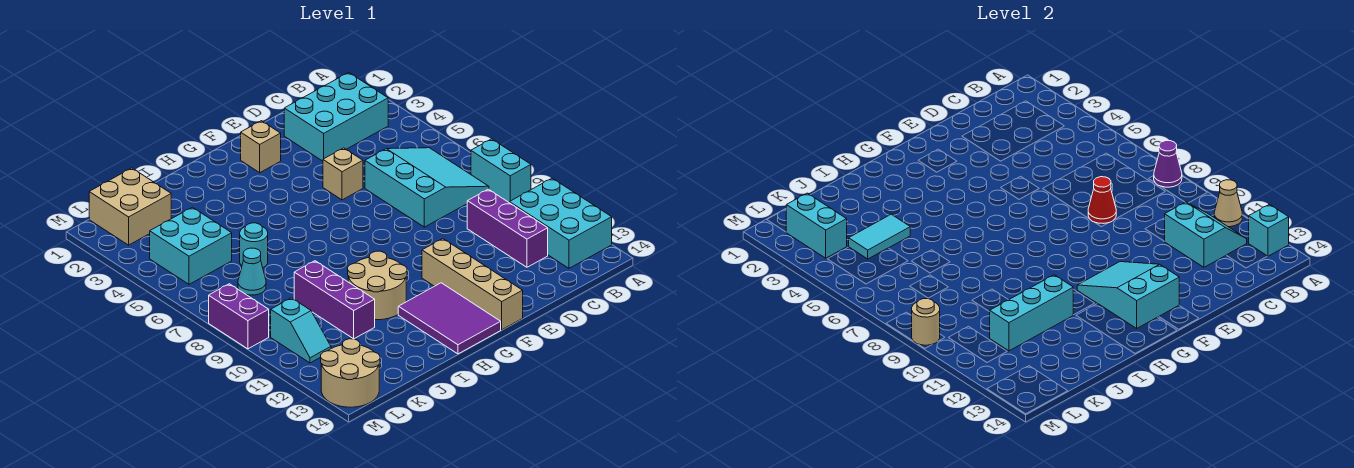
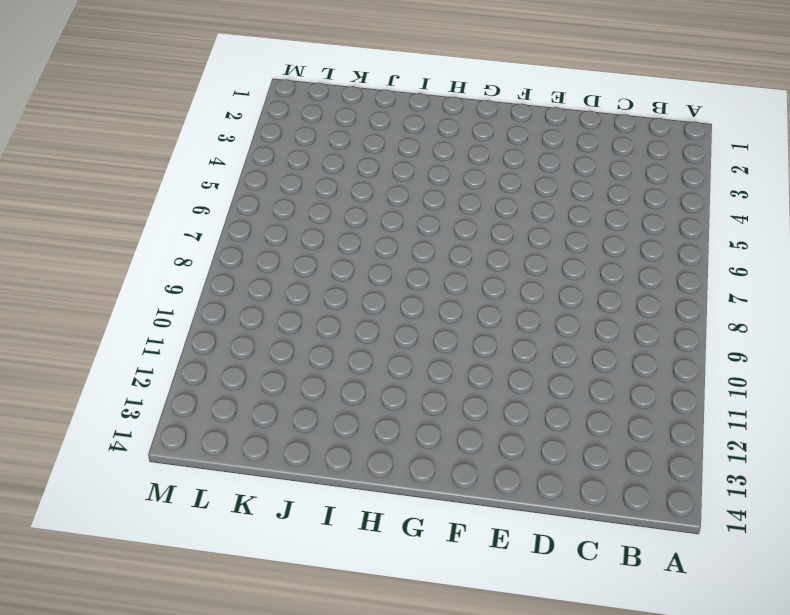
none -> cyan brick A8:A9 level 1
none -> cyan brick A11:B13 level 1
none -> cyan brick B2:D3 level 1

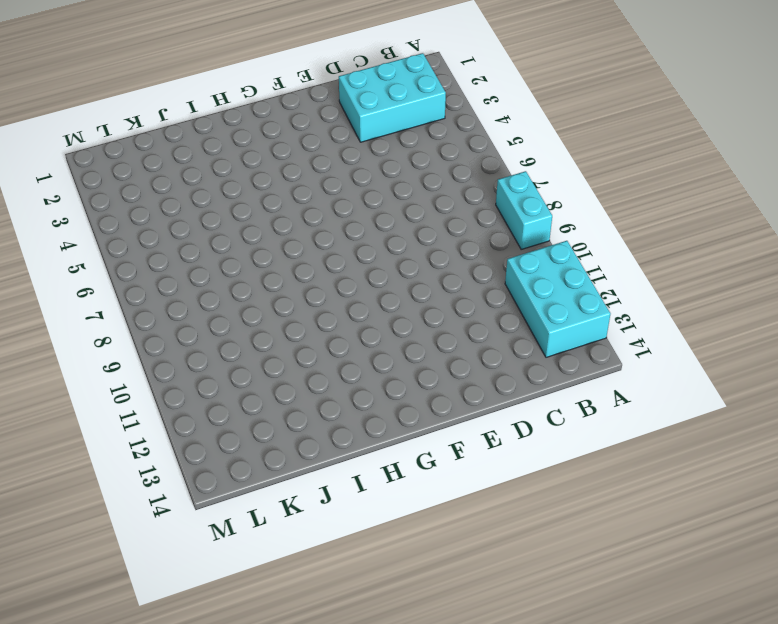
none -> cyan slope B6:D8 level 1 top D
none -> purple brick C10:C12 level 1
none -> tan brick E5 level 1

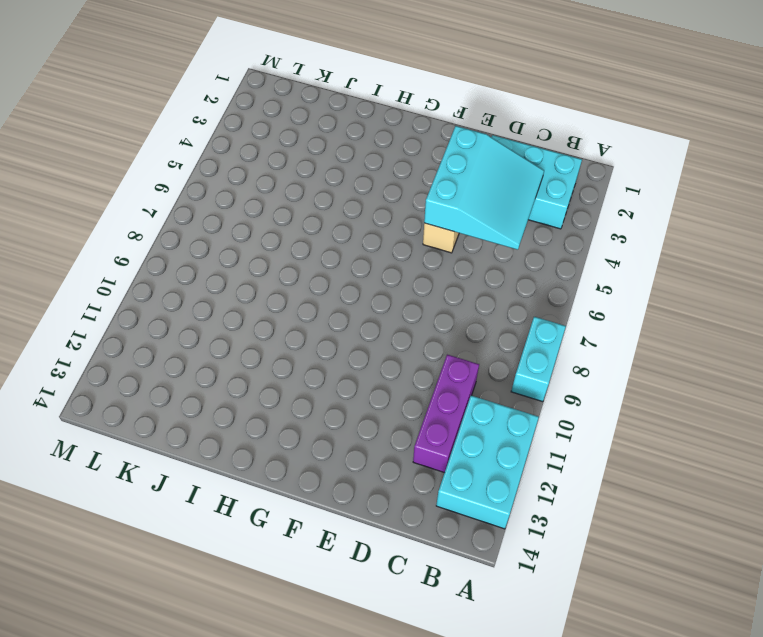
cyan slope C3:E5 level 2 top E -> cyan slope B6:D8 level 1 top D
none -> tan brick F2 level 1
none -> tan brick F11:F14 level 1
none -> purple tile G12:H14 level 1

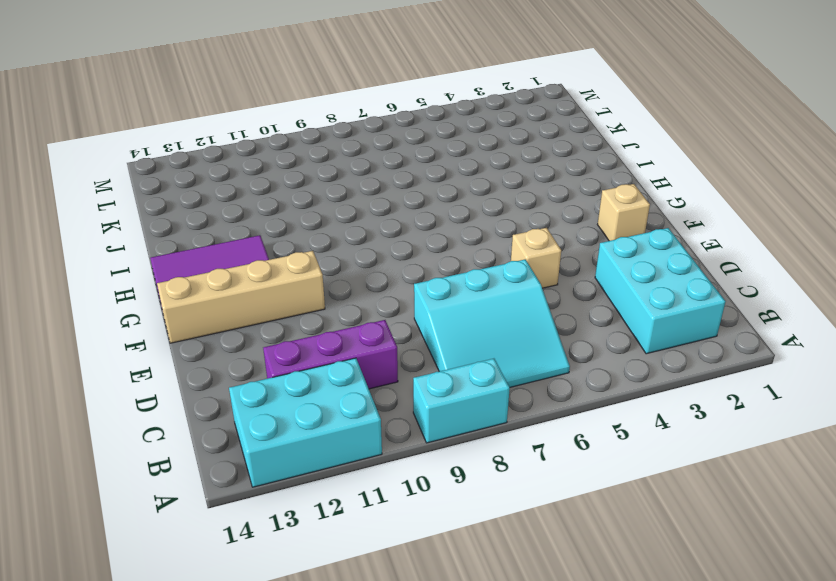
none -> tan round brick H10:I11 level 1
none -> cyan round brick J6 level 1
none -> purple brick J9:J11 level 1

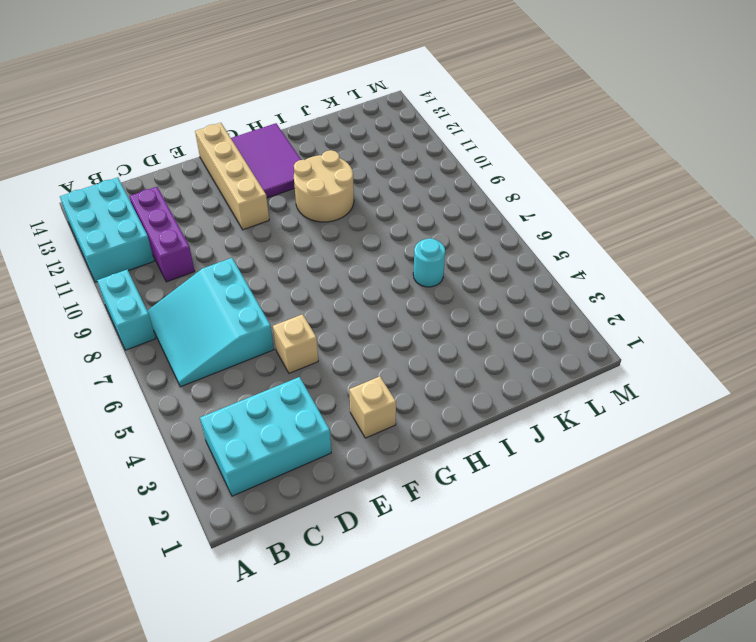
none -> purple brick J9:J11 level 1
none -> tan brick K1:L2 level 1
none -> cyan brick K4:L5 level 1

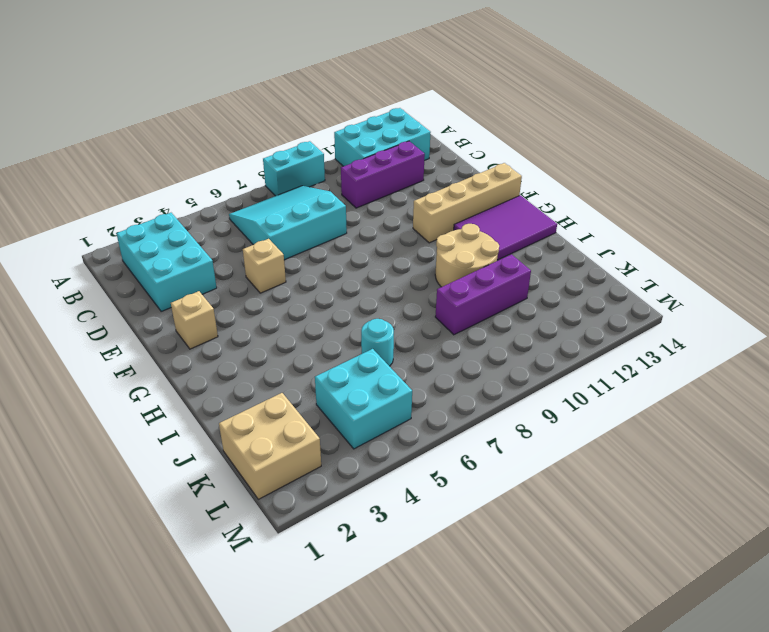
none -> cyan cone K7 level 1
none -> cyan slope L10:L11 level 1 top 10
none -> tan round brick L13:M14 level 1

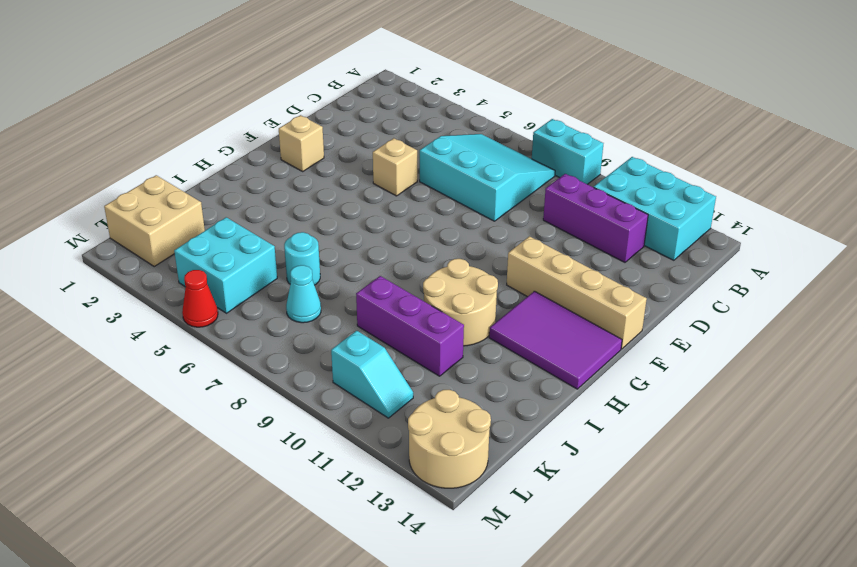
red cone M5 level 1 -> red cone D8 level 2
none -> cyan brick B2:D3 level 1
none -> purple brick M8:M9 level 1
none -> purple cone A8 level 2

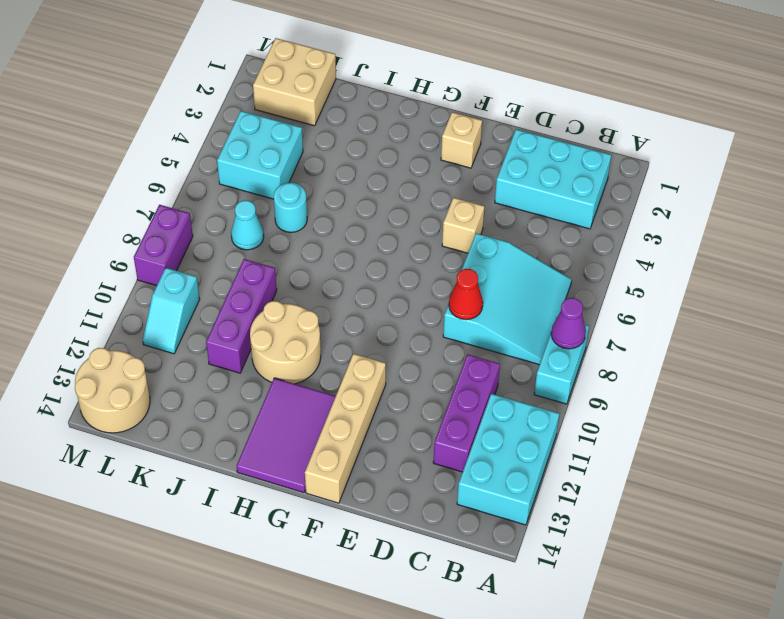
none -> tan cone A11 level 2
none -> cyan brick A13 level 2
none -> cyan slope B11:C12 level 2 top C

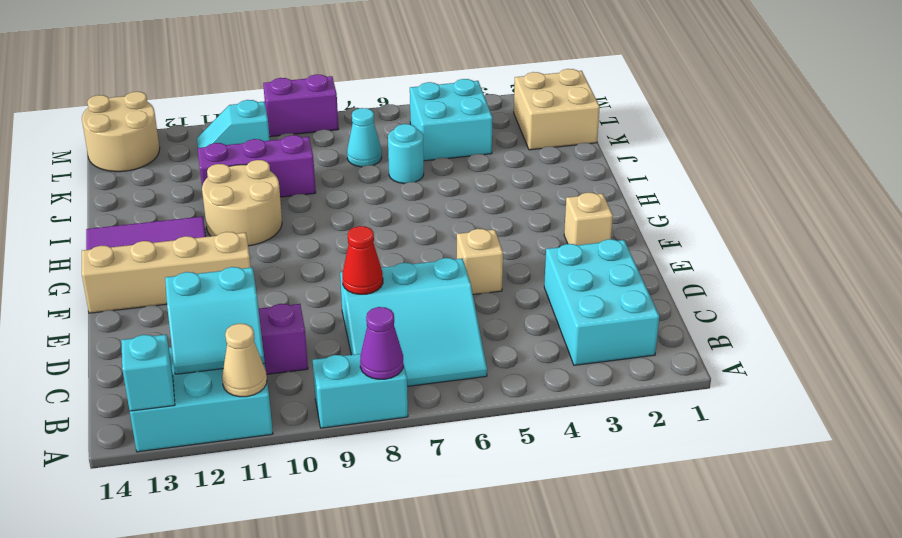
none -> cyan slope F11:G13 level 2 top 13
none -> cyan brick I11:K11 level 2
none -> cyan tile J4:K4 level 2

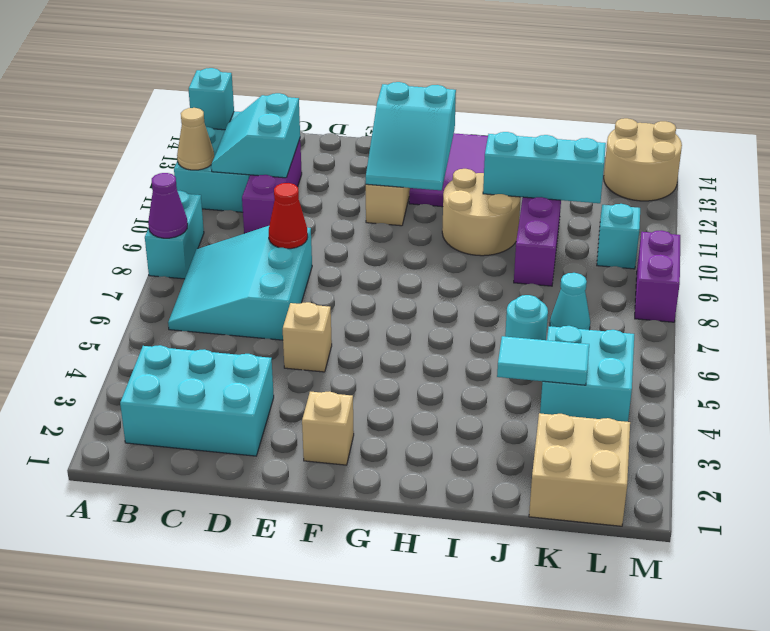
none -> cyan brick L2:L3 level 2
none -> tan round brick M9 level 2

